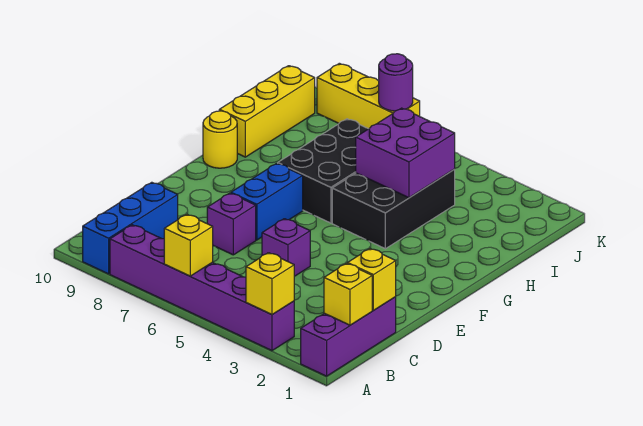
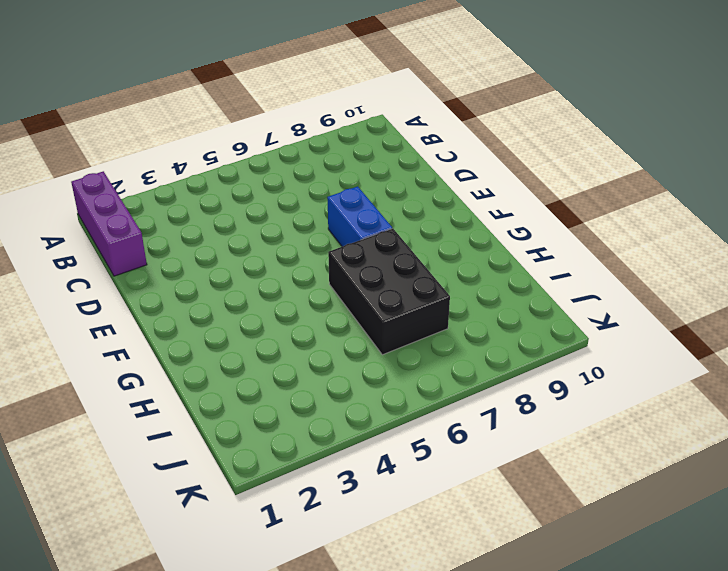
none -> purple brick A3:A8 level 1
none -> blue brick A9:C9 level 1
none -> purple brick D5 level 1

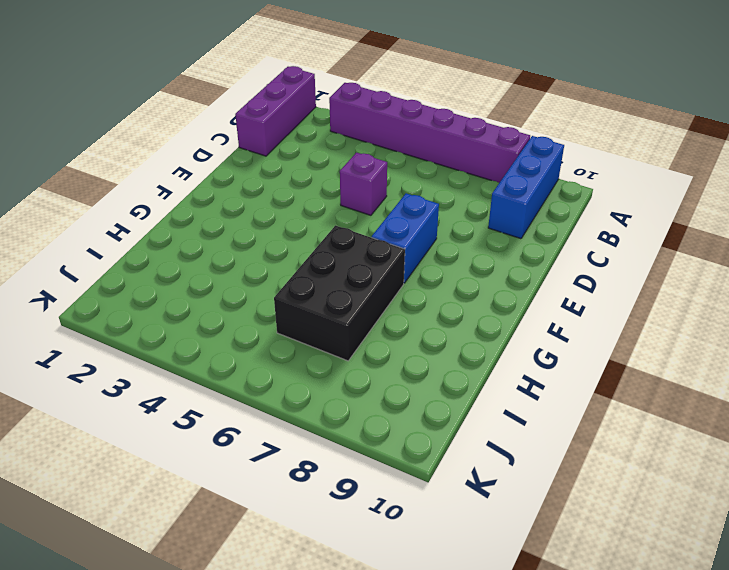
none -> purple brick D7 level 1
none -> black brick G4:I5 level 1
none -> yellow round brick G10 level 1

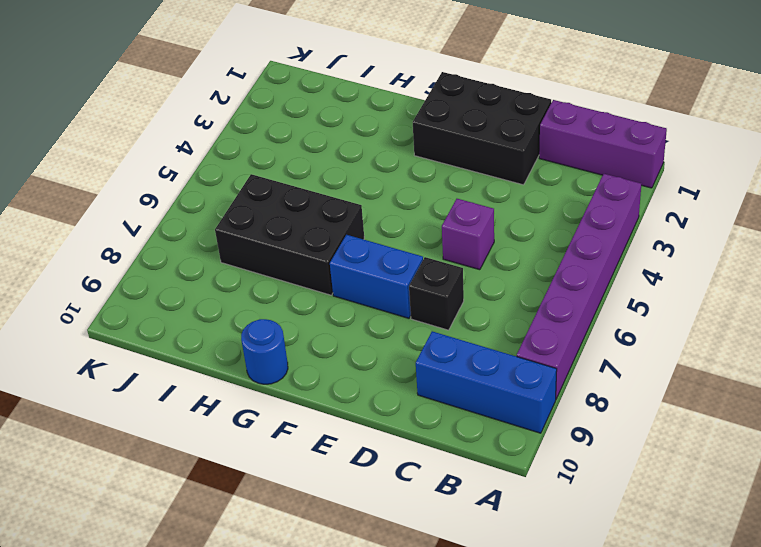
black brick D1:F2 level 1 -> black brick G4:I5 level 1
black brick D7 level 1 -> purple brick D7 level 1
blue round brick G10 level 1 -> yellow round brick G10 level 1
none -> yellow brick H10:J10 level 1
none -> yellow brick K7:K9 level 1
none -> yellow brick A3 level 2

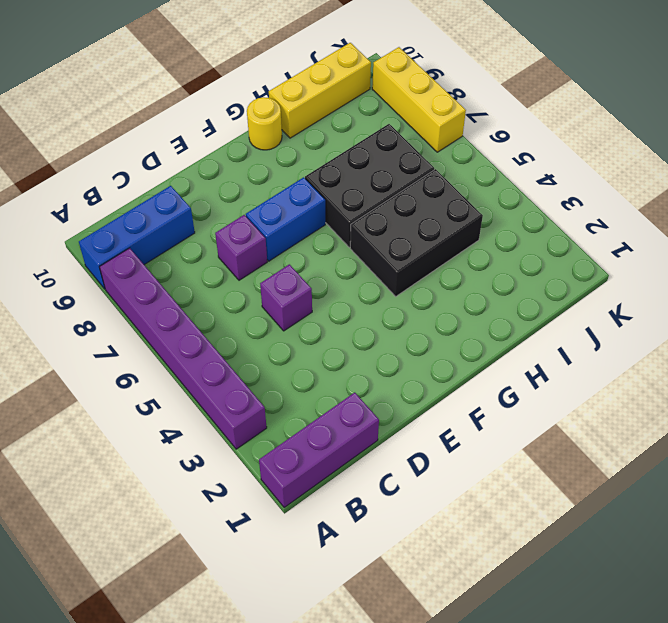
none -> yellow brick A3 level 2
none -> yellow brick A6 level 2
none -> yellow brick B1 level 2

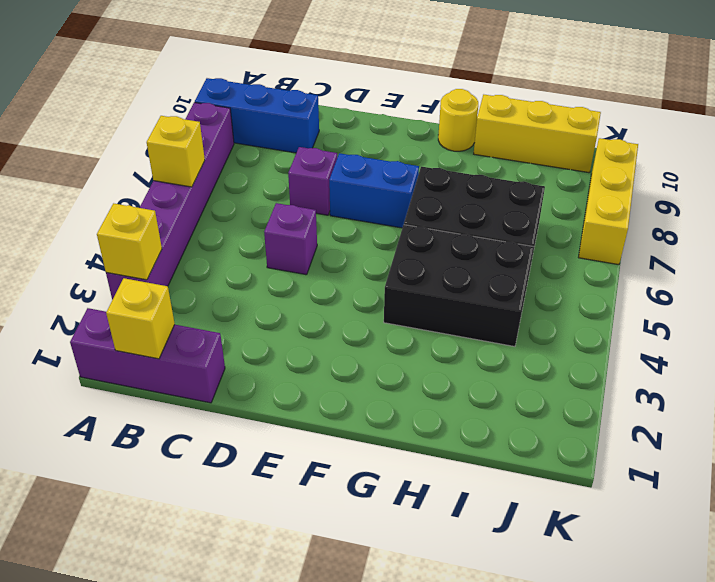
none -> yellow brick C1 level 2
none -> purple brick H4:I5 level 2
none -> purple round brick K7 level 2

